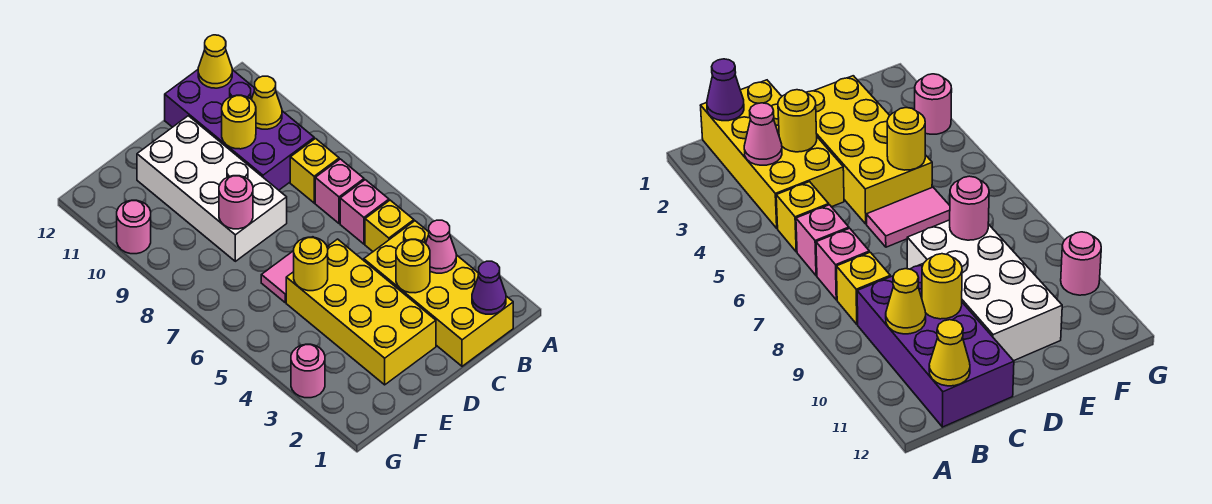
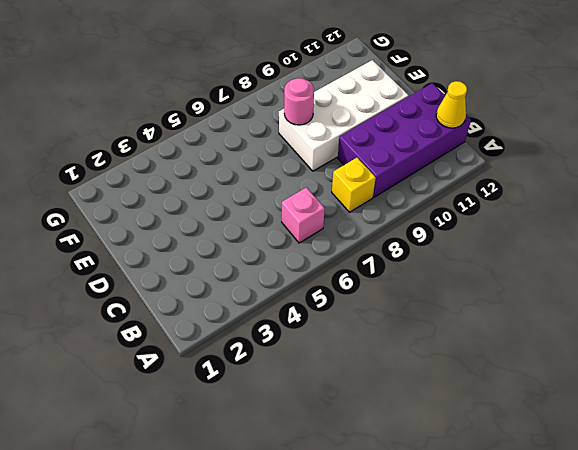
none -> yellow brick B1:C4 level 1
none -> yellow brick B5 level 1
none -> pink brick B7 level 1

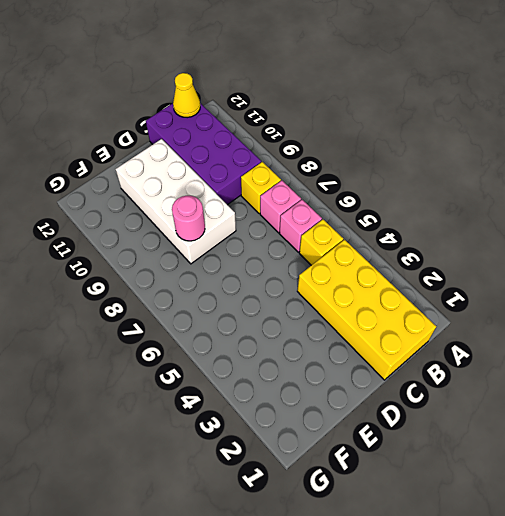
none -> yellow brick D2:E5 level 1
none -> pink tile D6:E6 level 1
none -> pink round brick G3 level 1

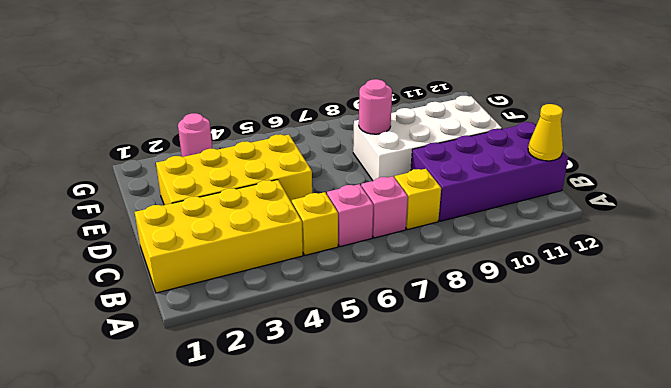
none -> pink tile D6:E6 level 1
none -> pink round brick G10 level 1
none -> purple cone B1 level 2

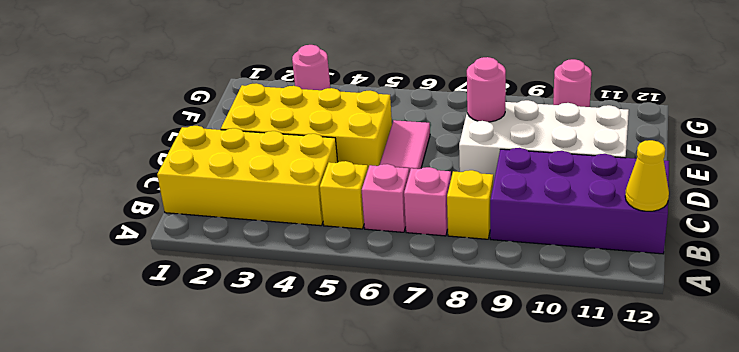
none -> purple cone B1 level 2
none -> pink cone B3 level 2
none -> yellow cone B10 level 2

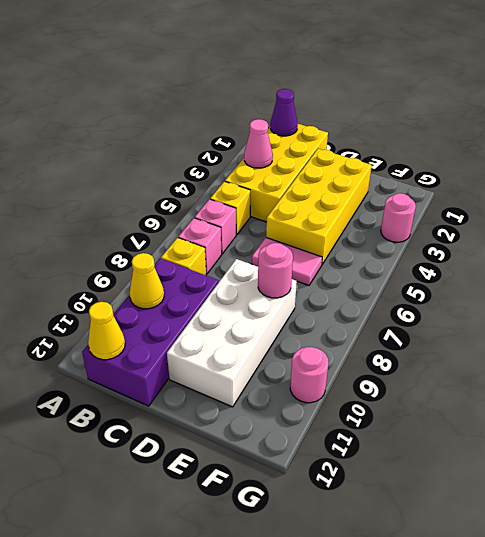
none -> yellow round brick C3 level 2
none -> yellow round brick C10 level 2
none -> yellow round brick E5 level 2

